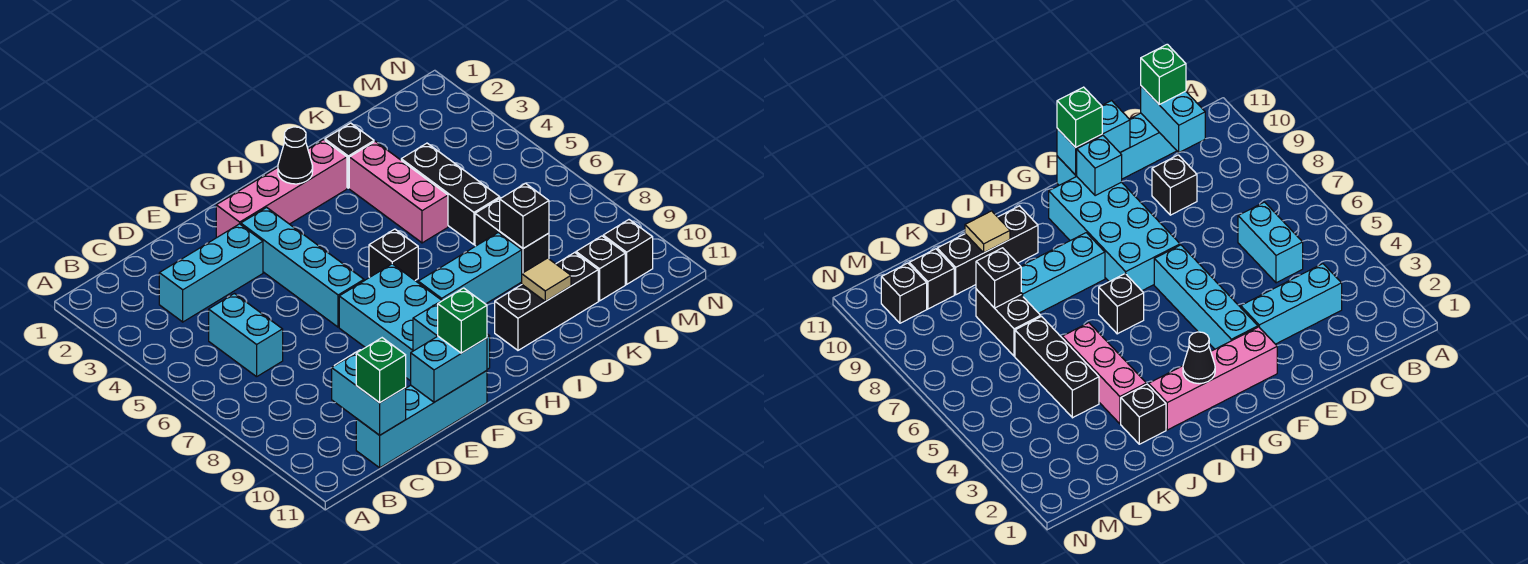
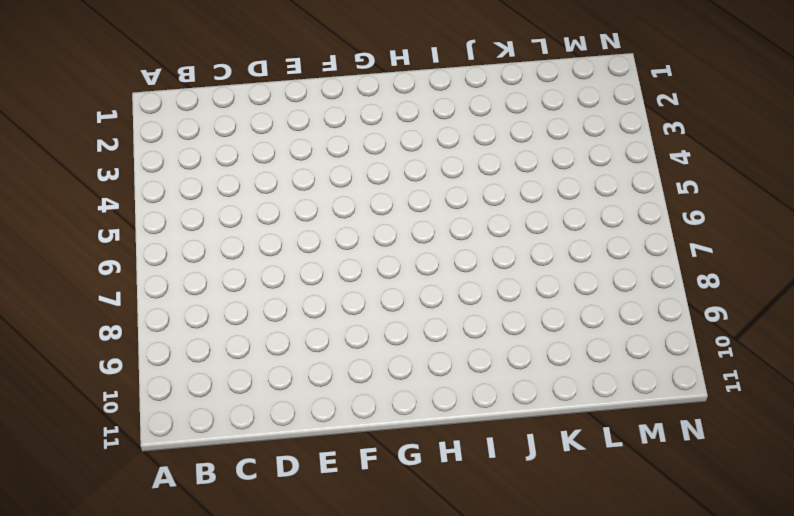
none -> cyan brick C3:E3 level 1
none -> cyan brick C5:C6 level 1
none -> cyan brick C11:F11 level 1

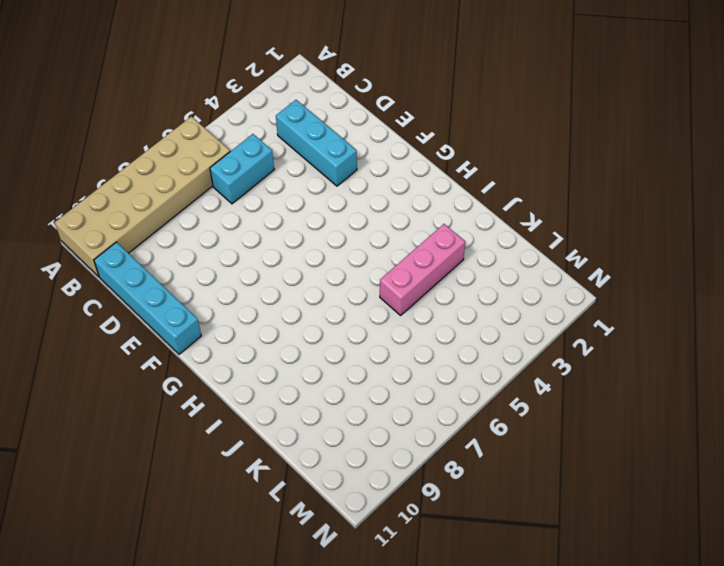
tan brick A6:B11 level 1 -> none
none -> black brick D9 level 1
none -> pink brick F2:I2 level 1
none -> cyan brick F3:F6 level 1

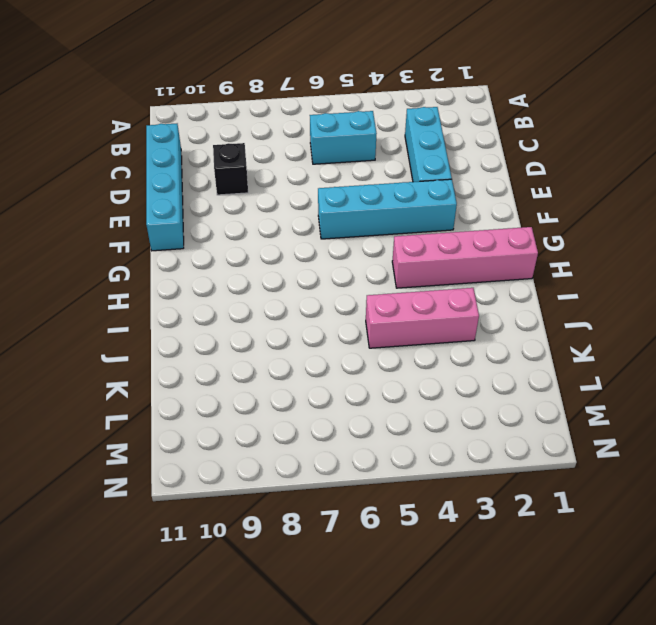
pink brick H1:H4 level 1 -> pink brick F2:I2 level 1
none -> cyan brick F7:G10 level 1
none -> black brick H6 level 1
none -> cyan brick H8:J8 level 1

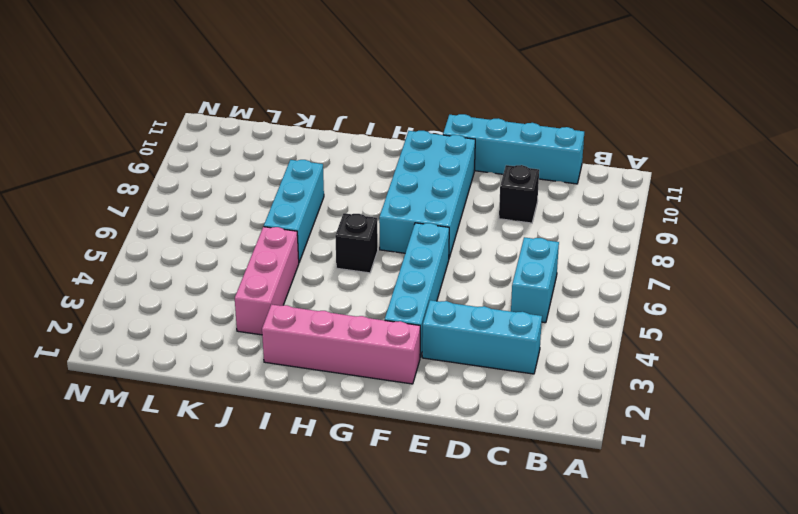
cyan brick J6:J8 level 1 -> cyan brick H8:J8 level 1
none -> black brick I10:K10 level 1
none -> black brick J2 level 1
none -> black brick K4:K6 level 1

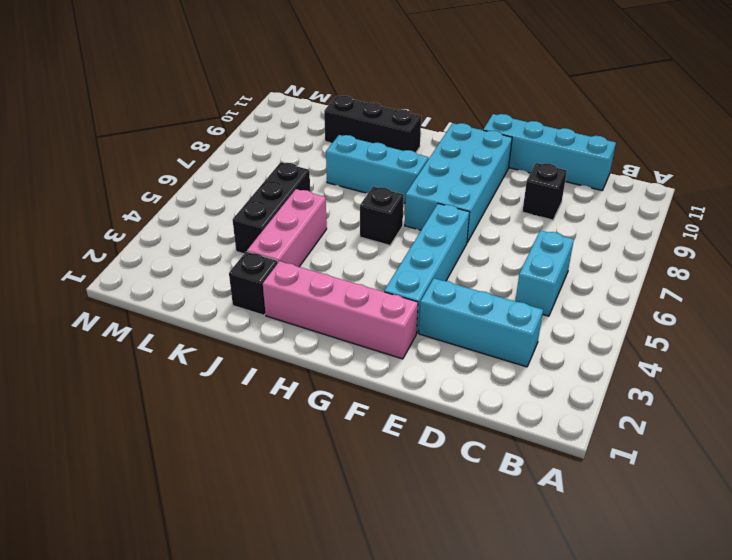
none -> black brick K7:K8 level 1
none -> black brick L10 level 1
none -> black brick M10 level 1

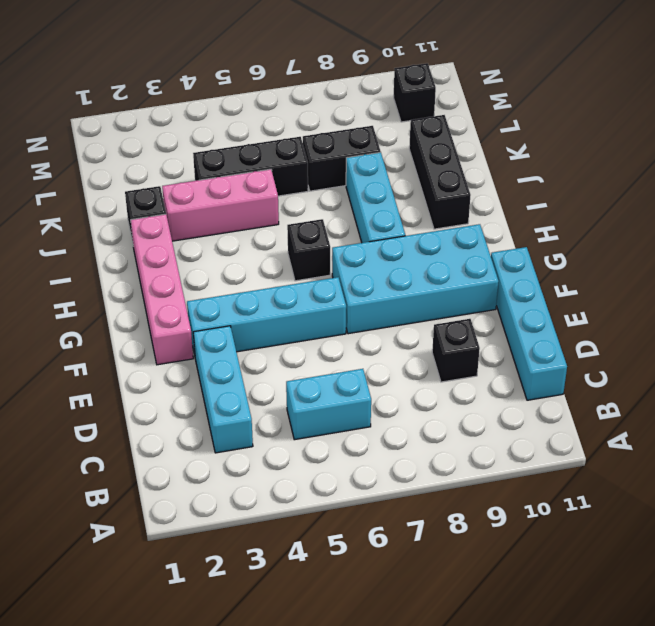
none -> black brick L10 level 1
none -> cyan brick C10:C11 level 2
none -> cyan brick E11:F11 level 2

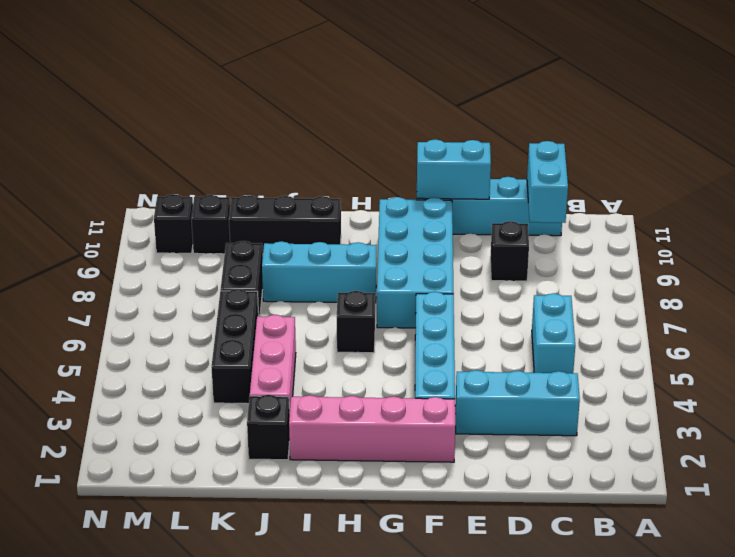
none -> cyan brick F10 level 2
none -> black cone H2 level 2
none -> tan tile J10 level 2

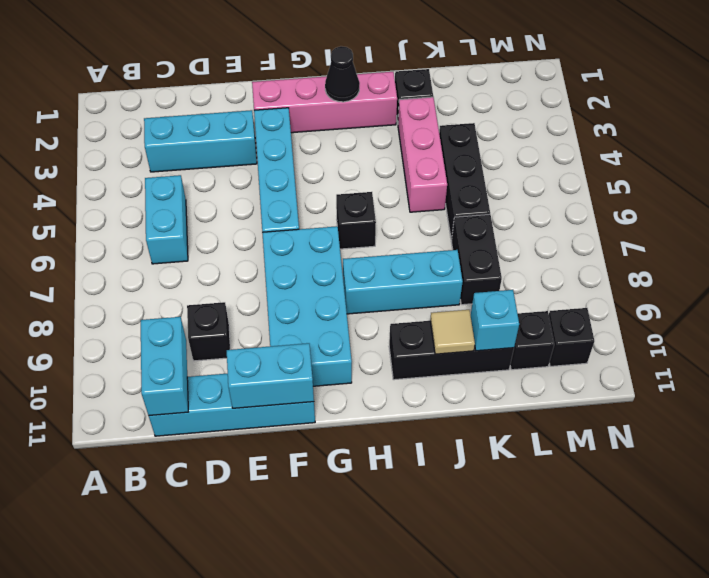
cyan brick K10 level 2 -> cyan brick F10 level 2
none -> black brick K8 level 2
none -> green brick C11 level 3
none -> green brick F11 level 3

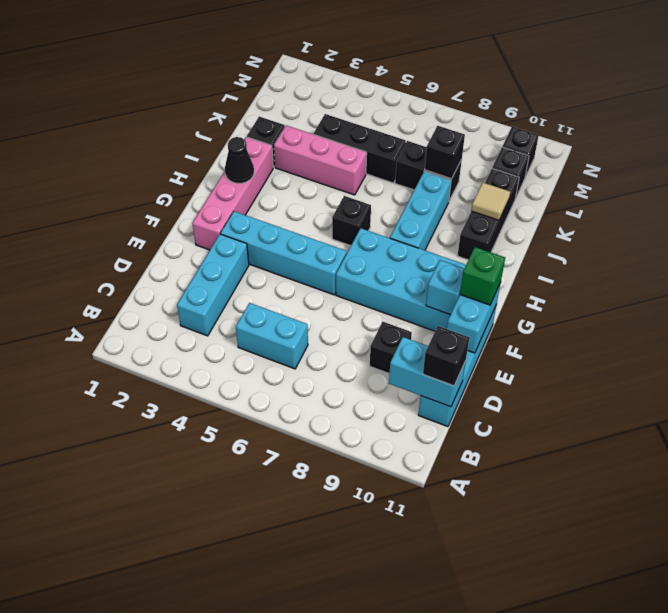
black brick C11 level 3 -> green brick C11 level 3

